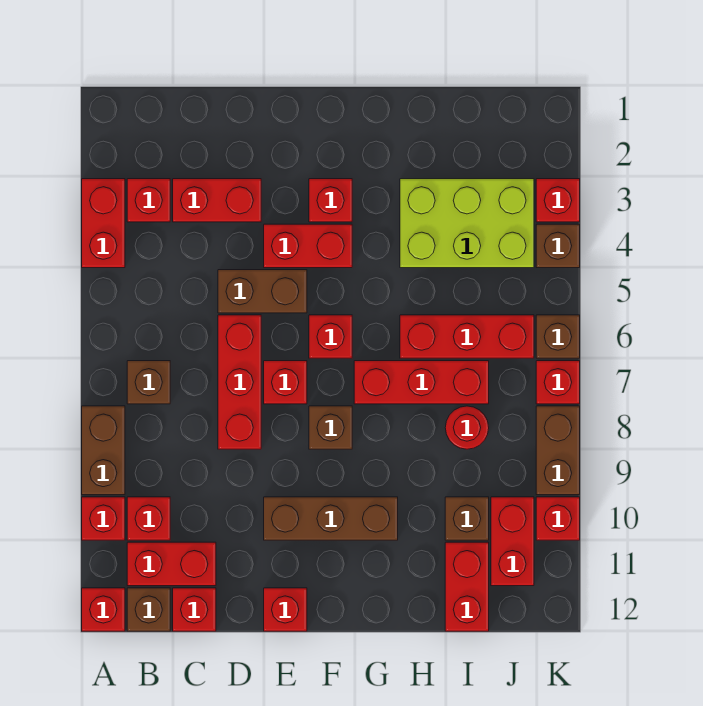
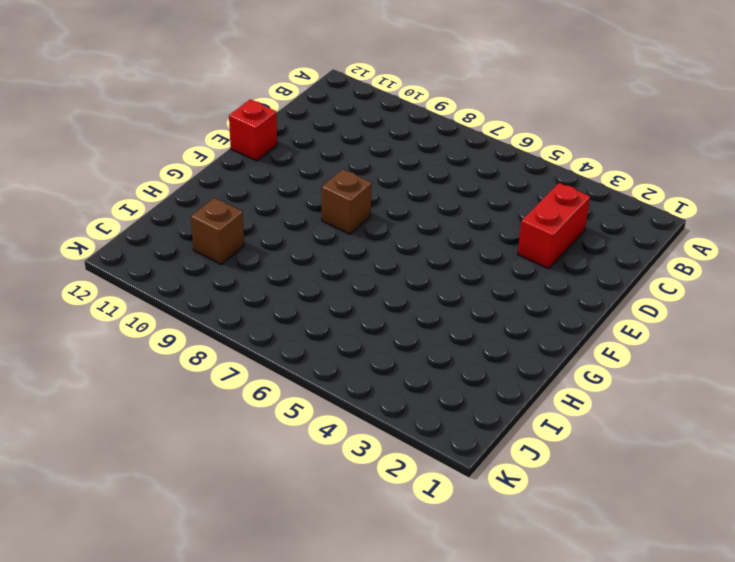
none -> red brick A3:A4 level 1
none -> brown brick A8:A9 level 1
none -> red brick A10 level 1
none -> red brick A12 level 1

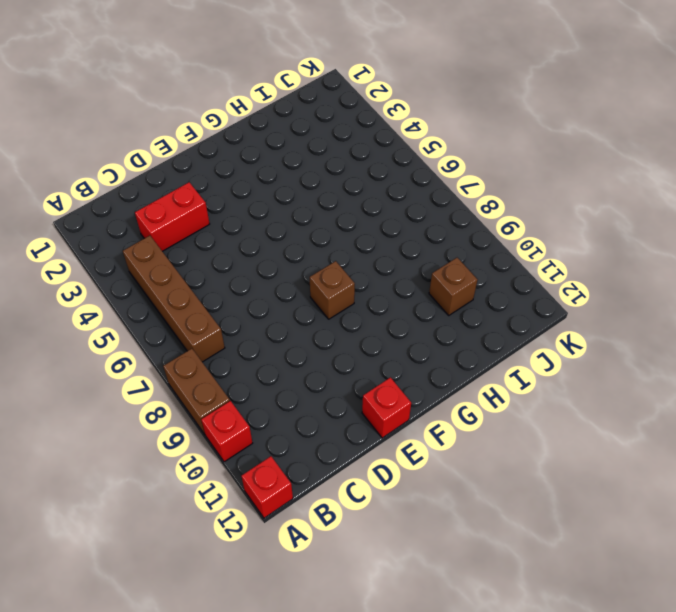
brown brick B4:B7 level 1 -> brown brick B7 level 1
none -> red brick A3:A4 level 1
none -> red brick B3 level 1
none -> red brick B10 level 1
none -> red brick B11:C11 level 1

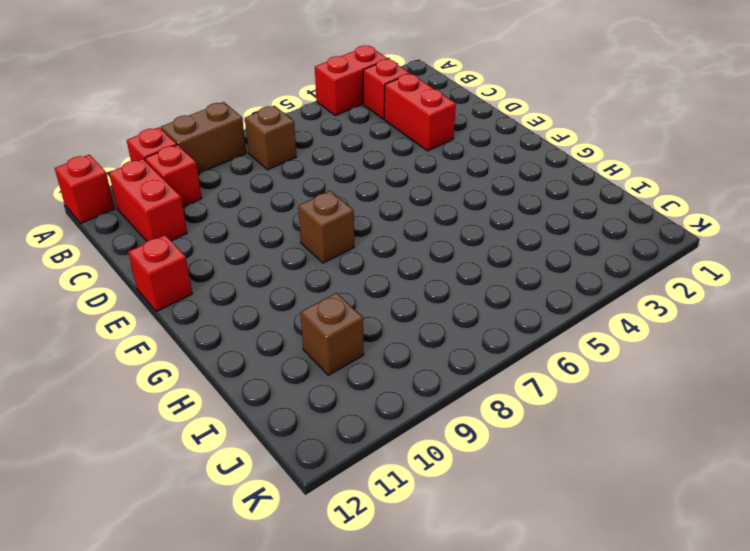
none -> brown brick B12 level 1
none -> red brick C12 level 1
none -> brown brick D5:E5 level 1
none -> red brick D6:D8 level 1

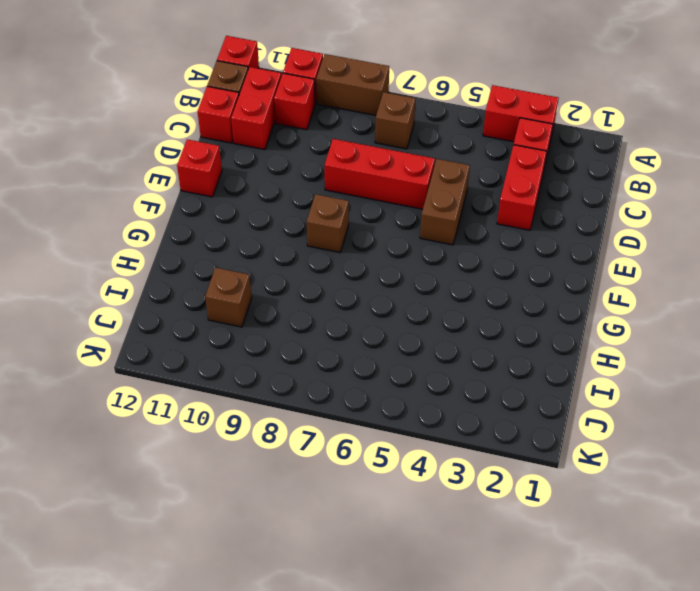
none -> red brick E4:F4 level 1
none -> red brick E7 level 1
none -> brown brick E10:G10 level 1
none -> red brick F3 level 1

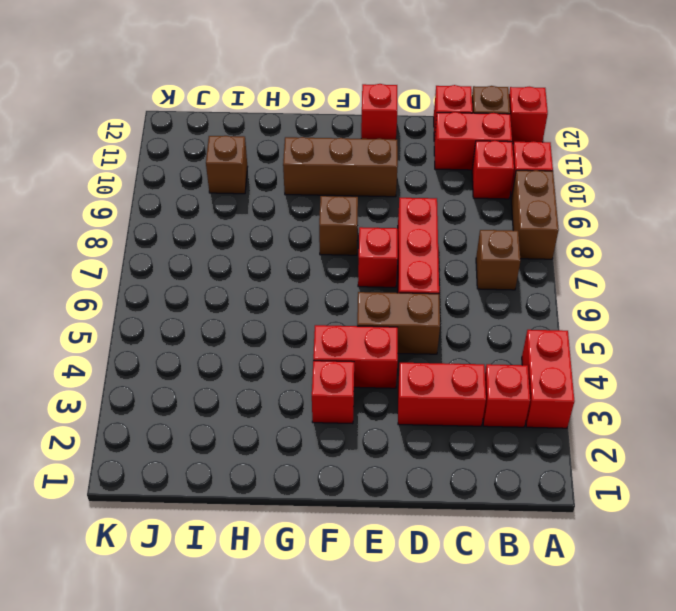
none -> red brick F6 level 1
none -> red brick G7:I7 level 1
none -> lime brick H3:J4 level 1
none -> red brick H6:J6 level 1

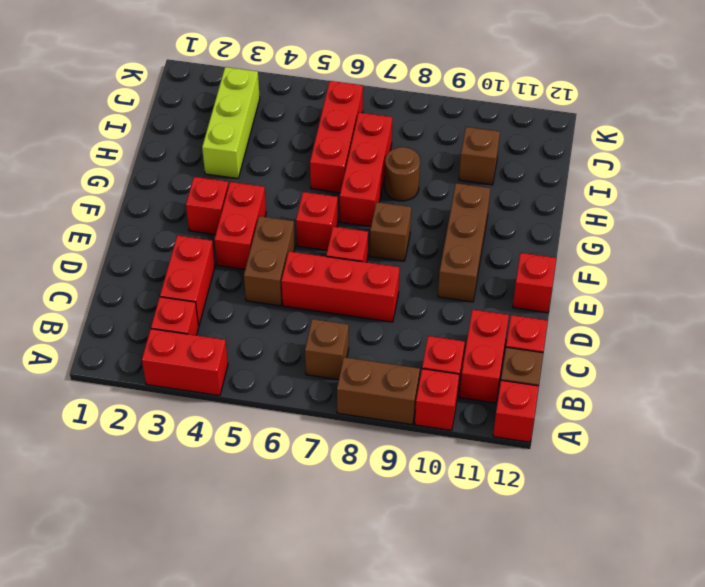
lime brick H3:J3 level 1 -> lime brick H3:J4 level 1
brown round brick H8 level 1 -> none
none -> red round brick I8 level 1
none -> red brick I11:I12 level 1
none -> red brick J10:J11 level 1
none -> red brick K3 level 1

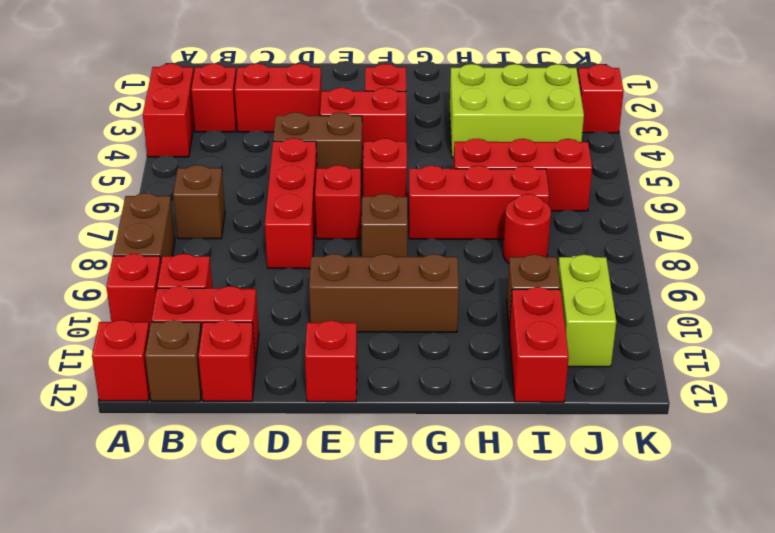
lime brick J10:J11 level 1 -> red brick J10:J11 level 1
none -> brown brick K4 level 1
none -> brown brick K6 level 1
none -> red brick K7 level 1
none -> brown brick K8:K9 level 1

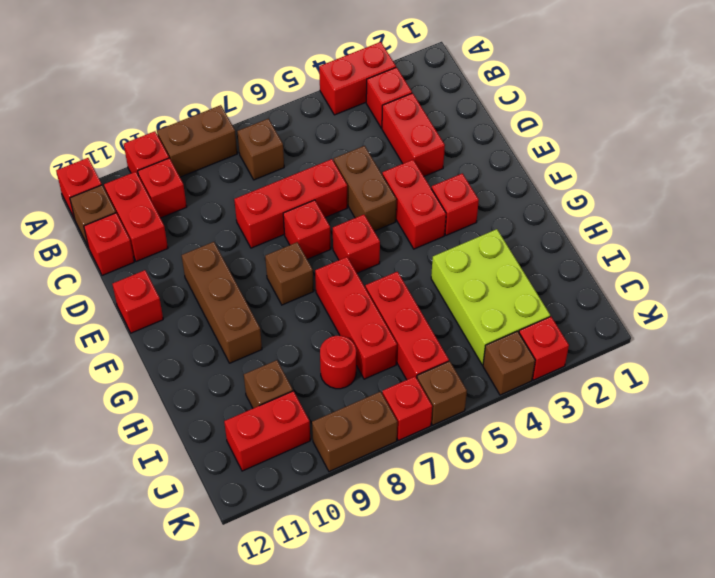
none -> red brick I11:I12 level 1
none -> red brick K10 level 1

